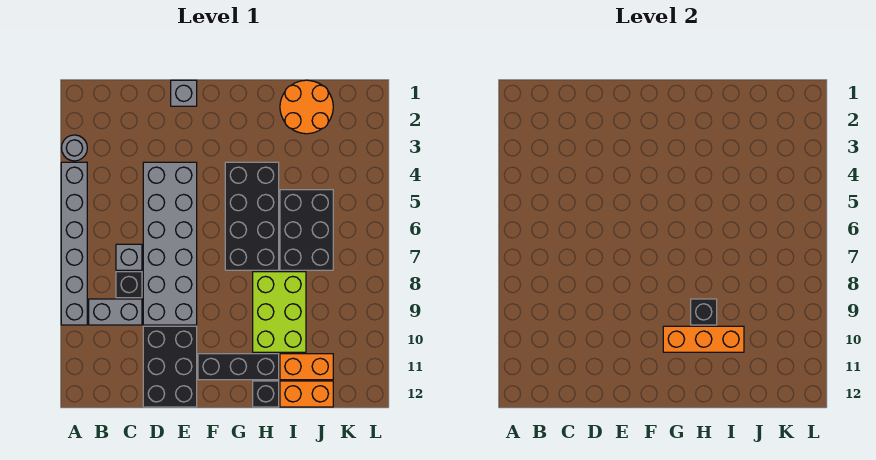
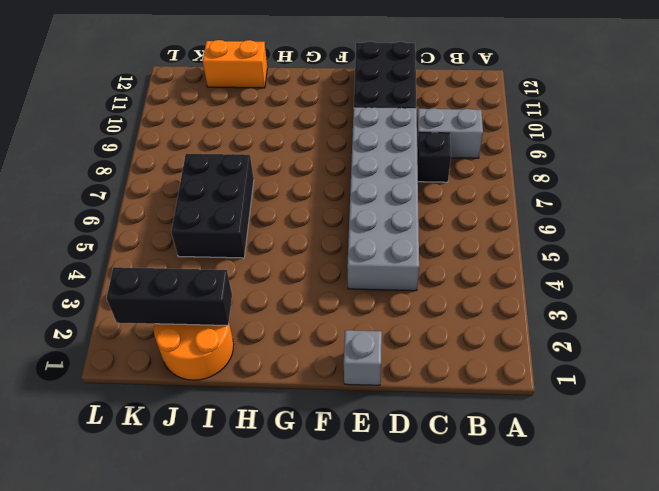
black brick I2:K2 level 2 -> black brick F11:H11 level 1
none -> grey round brick A3 level 1
none -> grey brick A4:A9 level 1
none -> grey brick C7 level 1

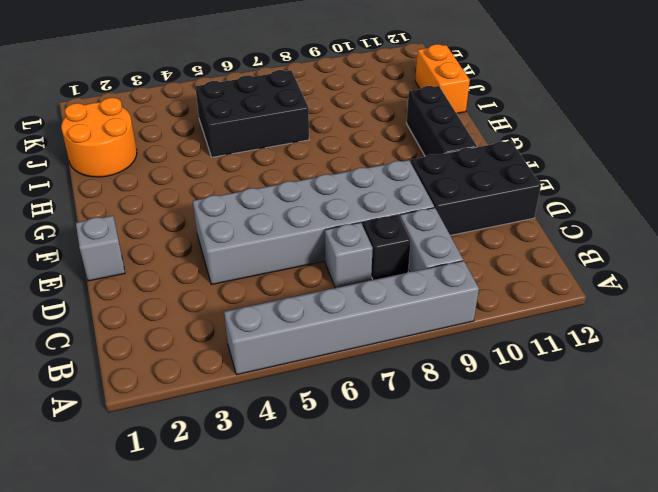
none -> grey round brick A3 level 1
none -> black brick G4:H7 level 1
none -> lime brick H8:I10 level 1

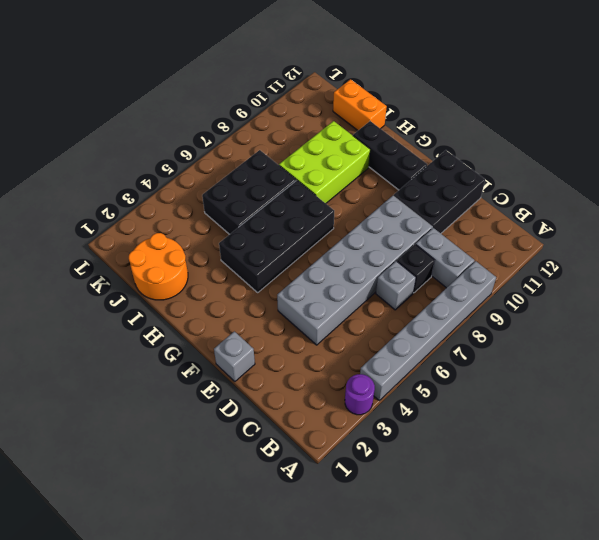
purple round brick A3 level 1 -> grey round brick A3 level 1
none -> black brick H12 level 1
none -> orange brick I11:J11 level 1
none -> orange brick G10:I10 level 2

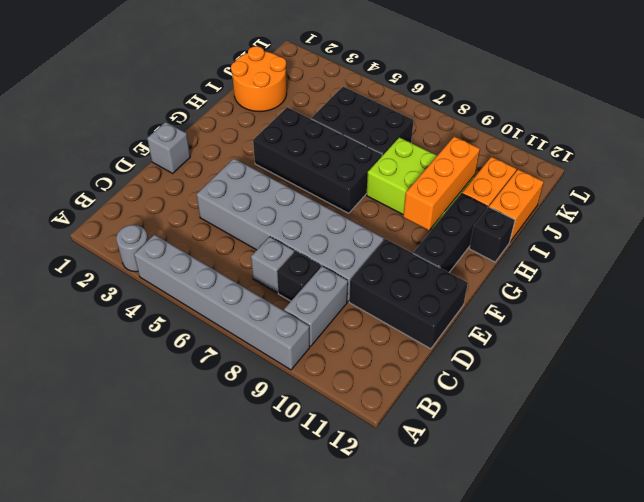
none -> black brick H9 level 2

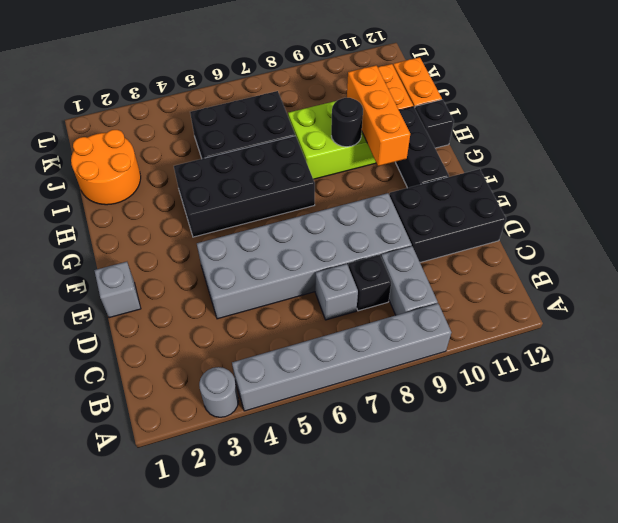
black round brick H9 level 2 -> black brick H9 level 2

